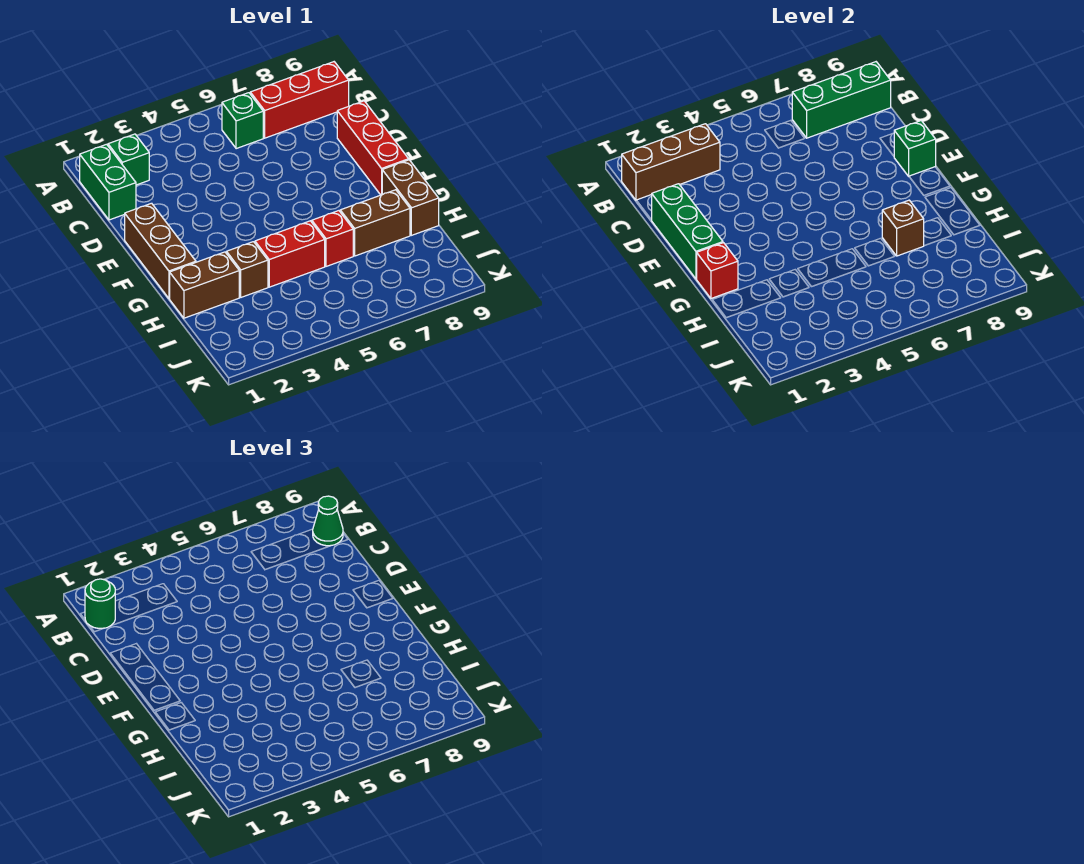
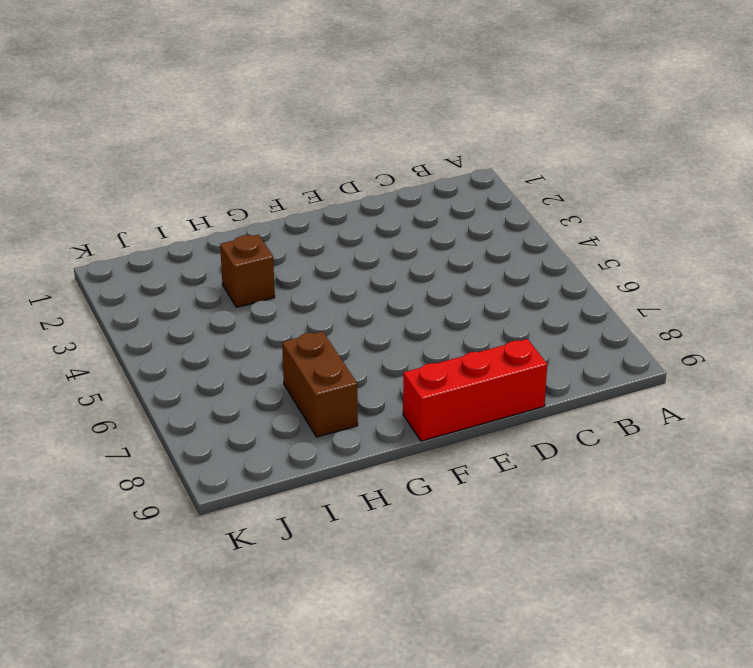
none -> green brick B1:C1 level 1
none -> green brick B2 level 1
none -> green brick B6 level 1

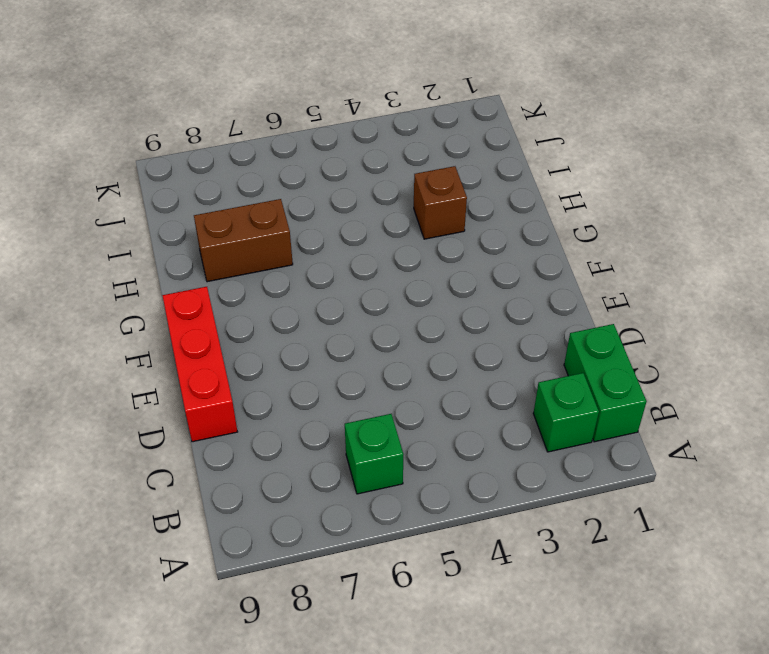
none -> red brick B7:B9 level 1
none -> brown brick E1:G1 level 1
none -> brown brick G9:H9 level 1

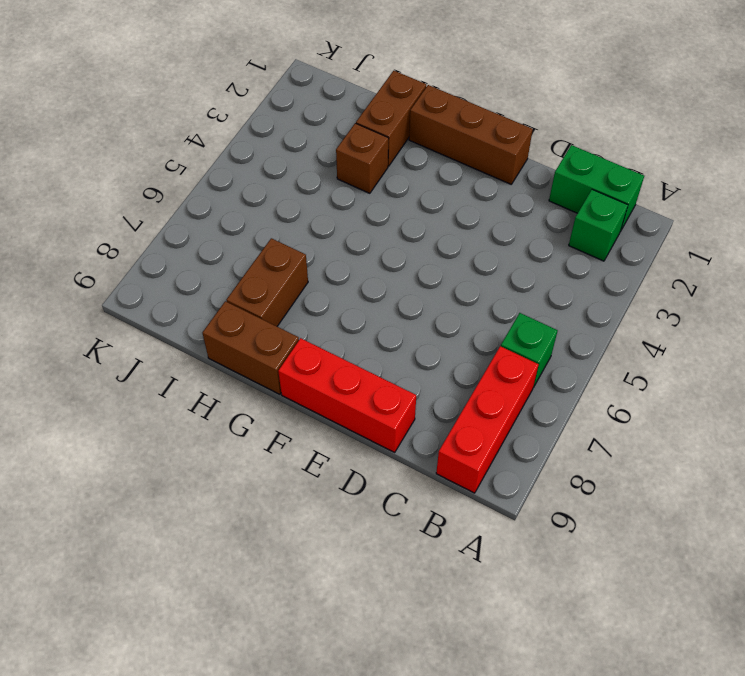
none -> red brick H4:H5 level 1
none -> red brick H6 level 1
none -> brown brick B1:B3 level 2

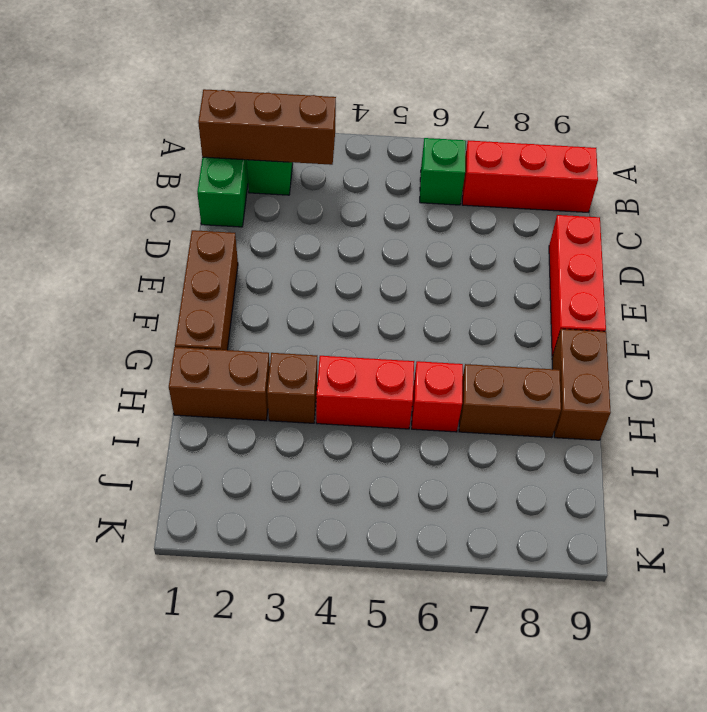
none -> green brick B7:B9 level 2
none -> green brick D1:F1 level 2
none -> green brick E9 level 2

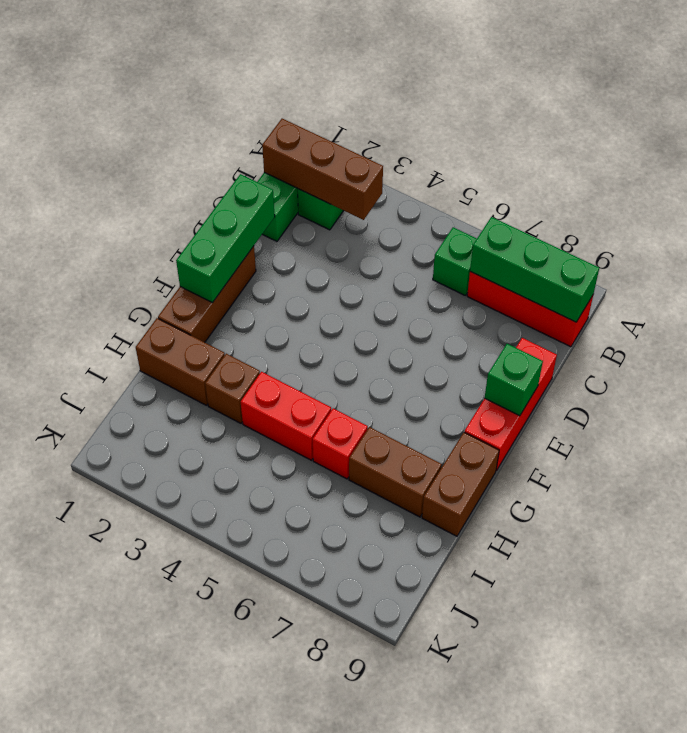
none -> red brick G1 level 2
none -> brown brick H7 level 2
none -> green round brick B1 level 3

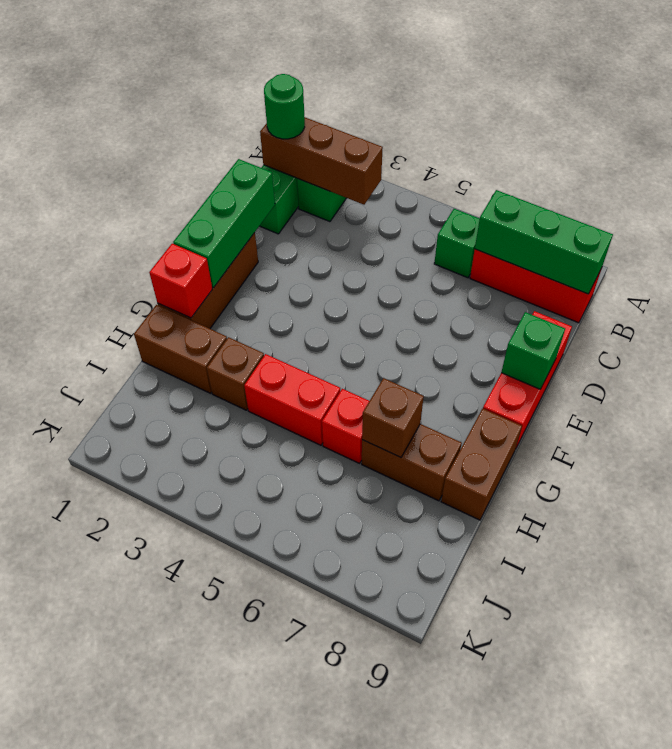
none -> green cone B9 level 3

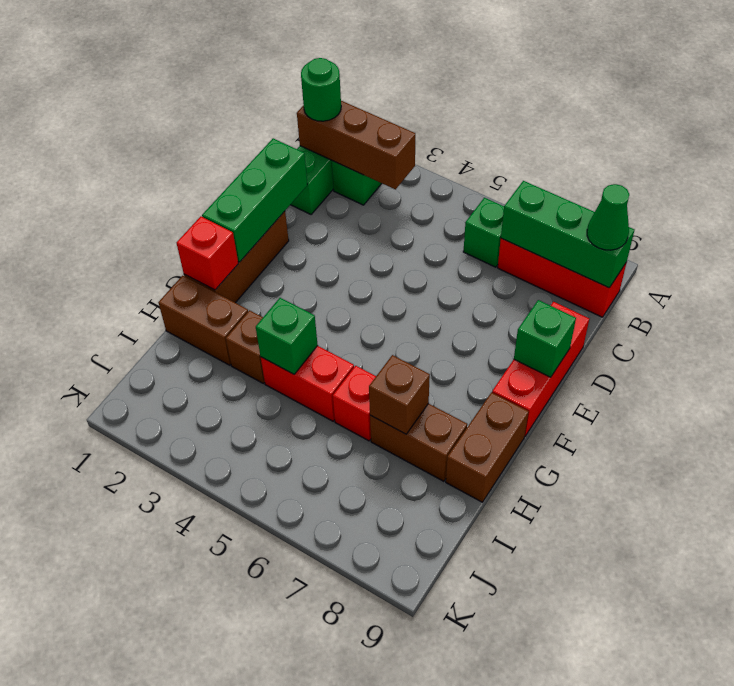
green brick H4 level 2 -> none

